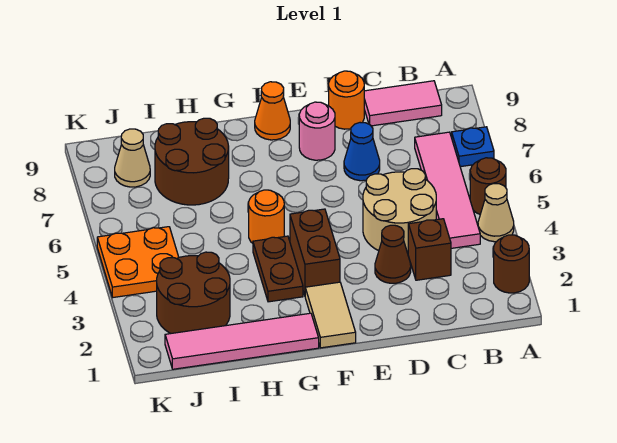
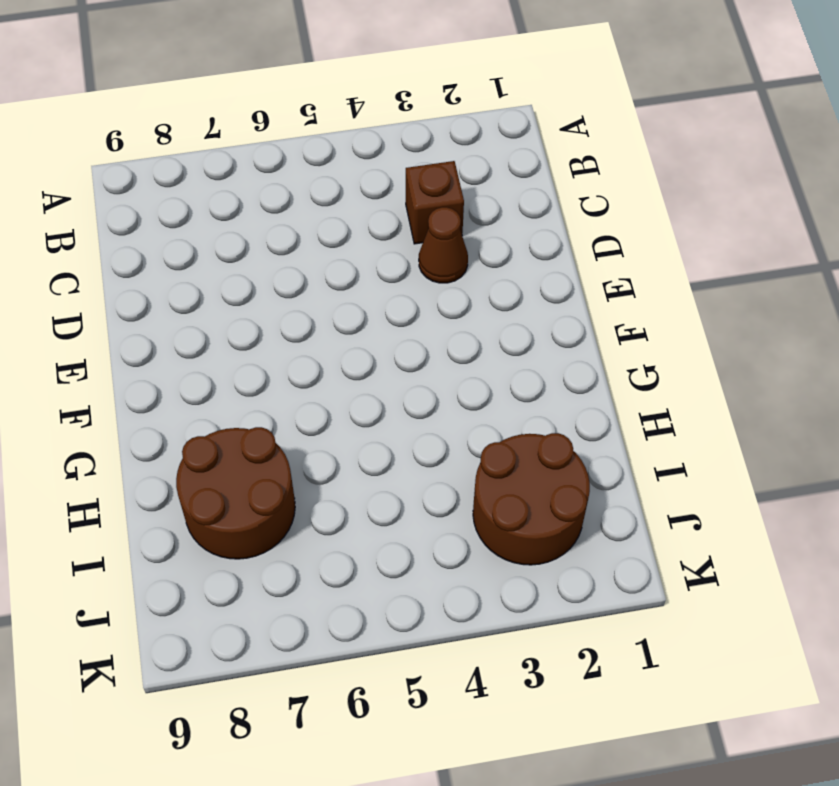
none -> brown round brick A2 level 1
none -> tan cone A4 level 1
none -> brown round brick A5 level 1

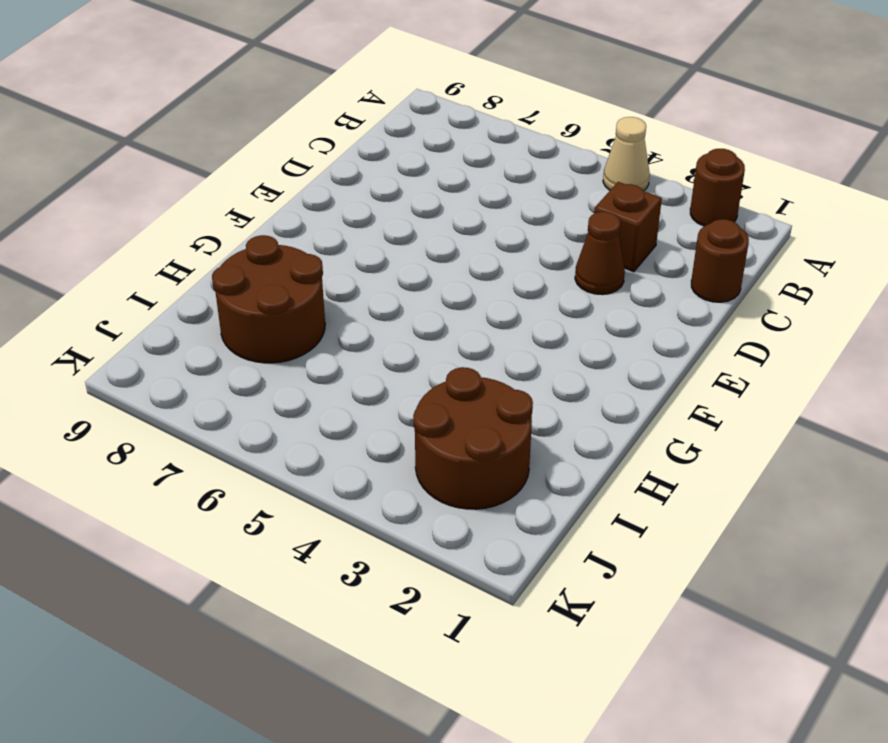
brown round brick C1 level 1 -> brown round brick A5 level 1
none -> blue plate A7 level 1
none -> pink tile B4:B7 level 1
none -> pink tile B9:C9 level 1

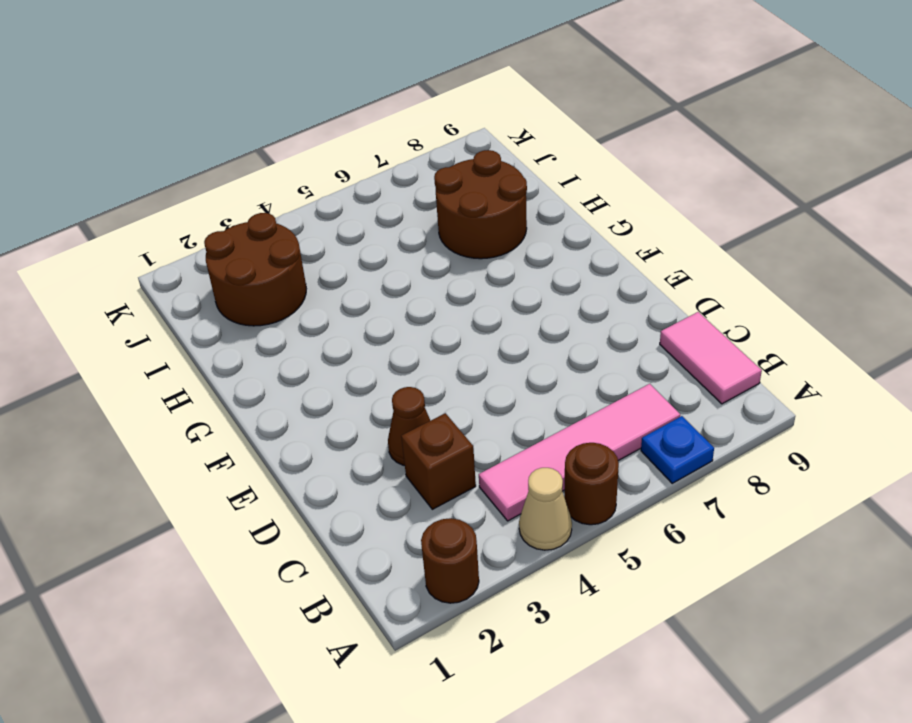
none -> tan round brick C4:D5 level 1
none -> blue cone D7 level 1
none -> orange round brick D9 level 1

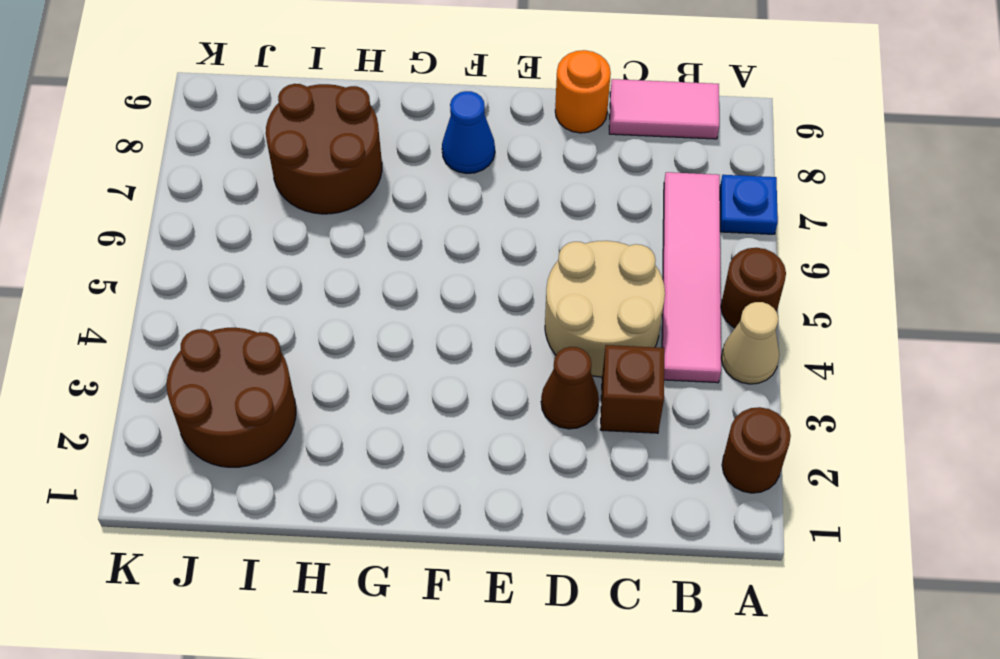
blue cone F8 level 1 -> blue cone D7 level 1
none -> pink round brick E8 level 1
none -> tan tile F1:F2 level 1
none -> brown brick F3:F4 level 1

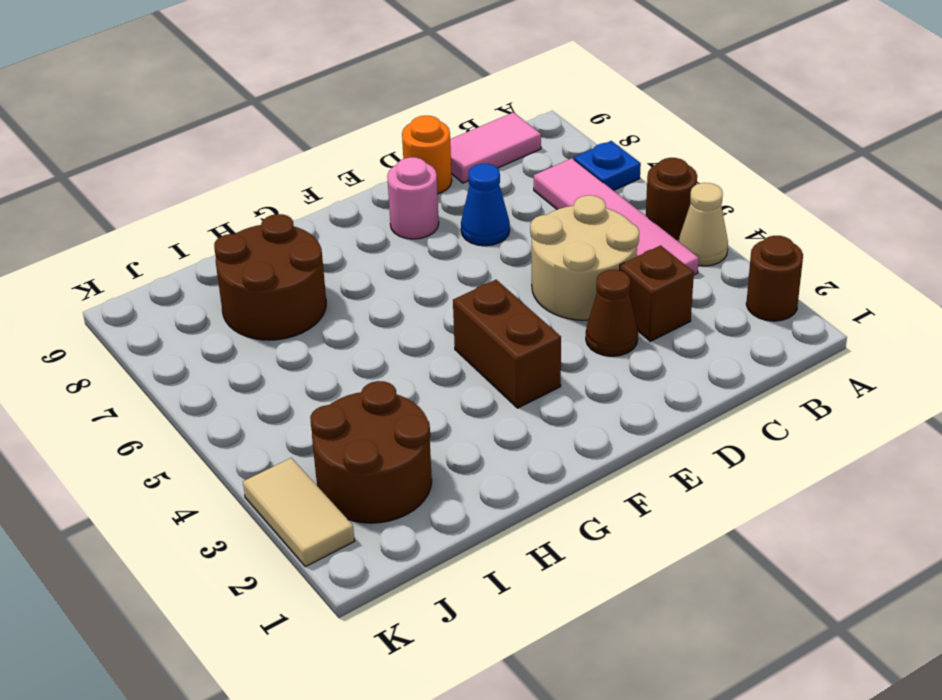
tan tile K2:K3 level 1 -> tan tile F1:F2 level 1
none -> orange cone F9 level 1
none -> pink tile G1:J1 level 1
none -> brown plate G3:G4 level 1

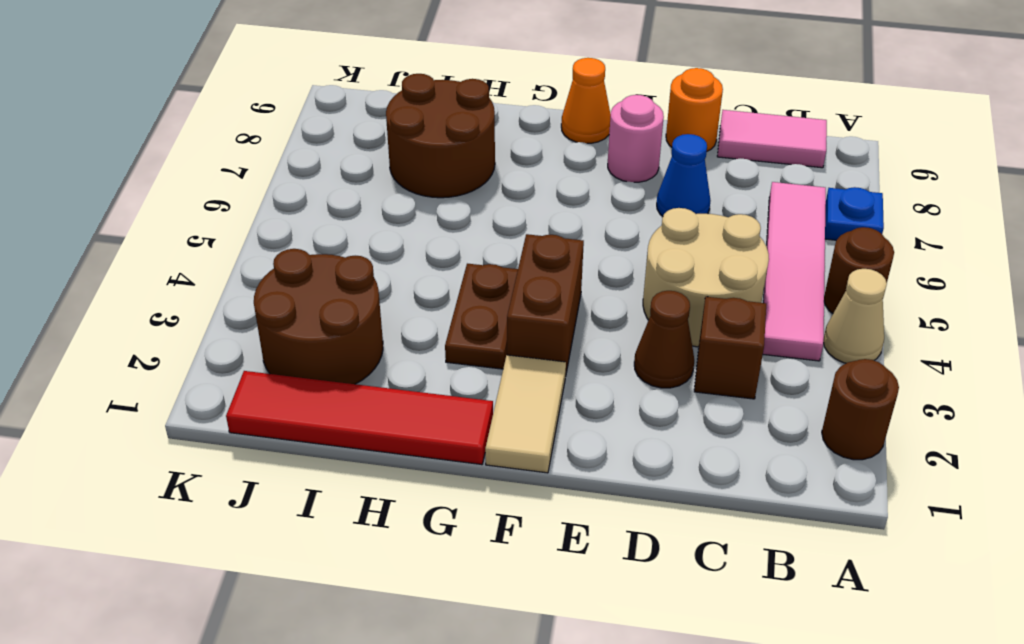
red tile G1:J1 level 1 -> pink tile G1:J1 level 1
none -> orange round brick G5 level 1
none -> orange plate J4:K5 level 1
none -> tan cone J8 level 1

